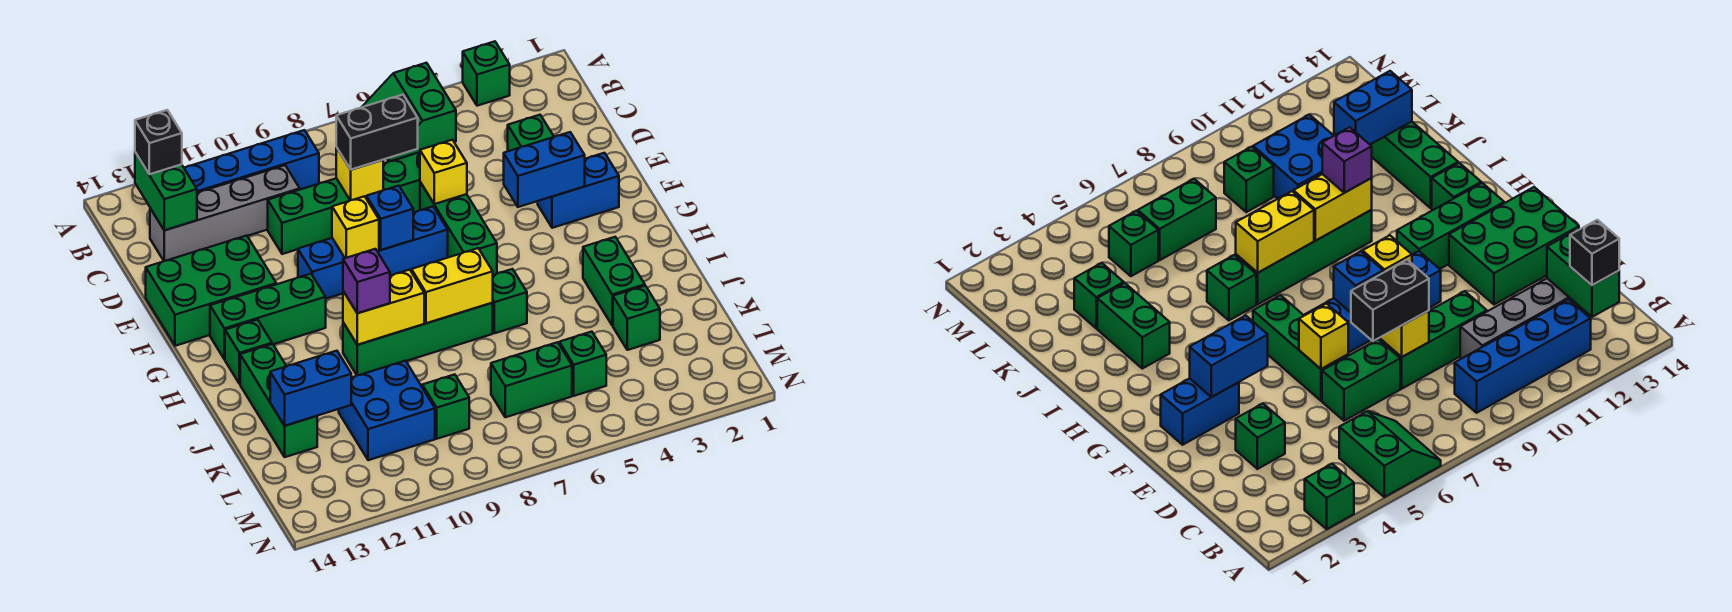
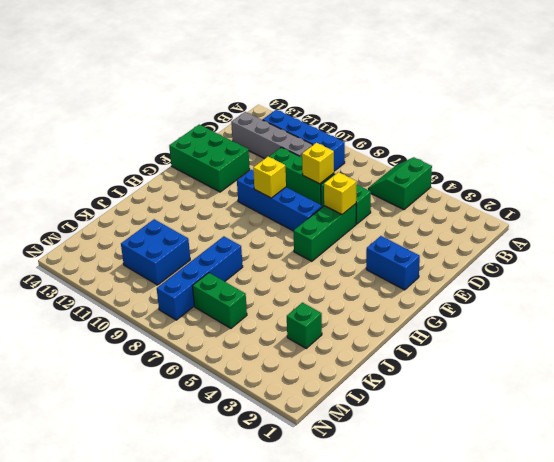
blue brick J8:M8 level 1 -> none
none -> green brick A3 level 1
none -> green brick D3 level 1
none -> green brick G11:G13 level 1
none -> green brick H13 level 1

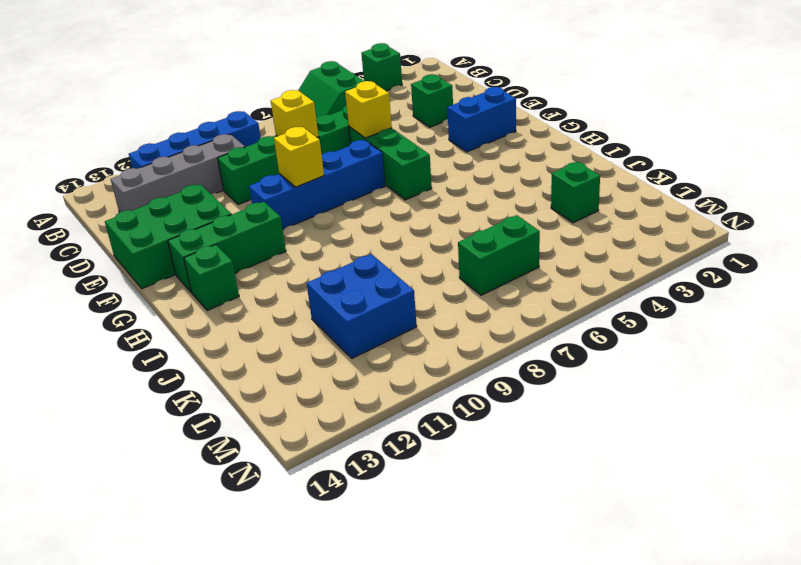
none -> green brick I3:J3 level 1
none -> green brick I6 level 1
none -> green brick I7:I10 level 1
none -> green brick I13:K13 level 1

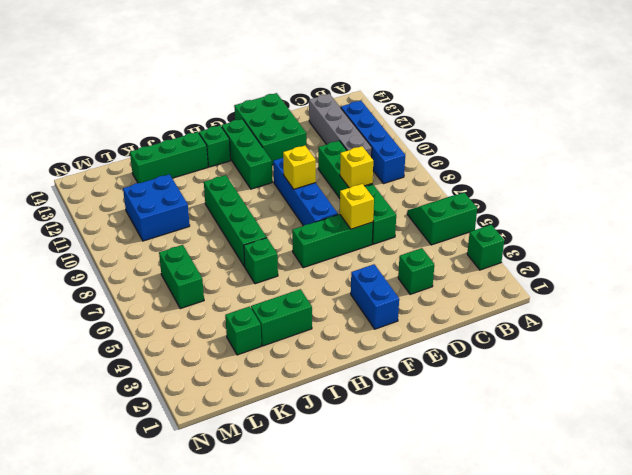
none -> green brick L5 level 1
none -> green brick L9 level 1
none -> green brick B13:C13 level 2
none -> blue brick F3:F4 level 2

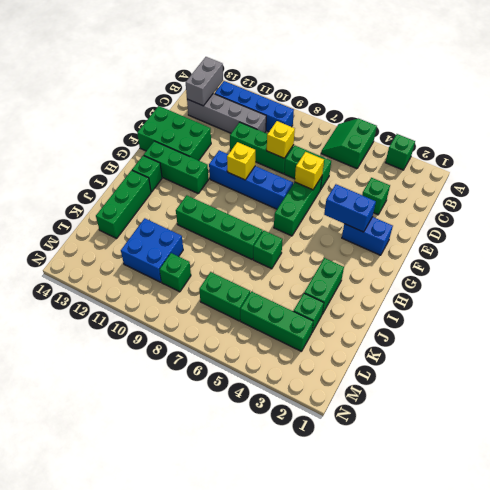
grey brick B13:C13 level 2 -> green brick B13:C13 level 2
green brick L3:L5 level 1 -> green brick L5 level 1
none -> blue brick F8 level 2
none -> yellow brick I7:I8 level 2
none -> yellow brick I9:I10 level 2
none -> blue brick K12:K13 level 2

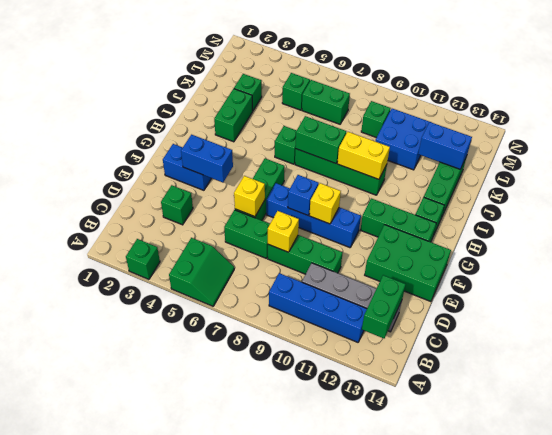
green brick I7:I8 level 2 -> yellow brick I7:I8 level 2
none -> black brick B13 level 3
none -> black brick D7:D8 level 3
none -> purple brick I10 level 3

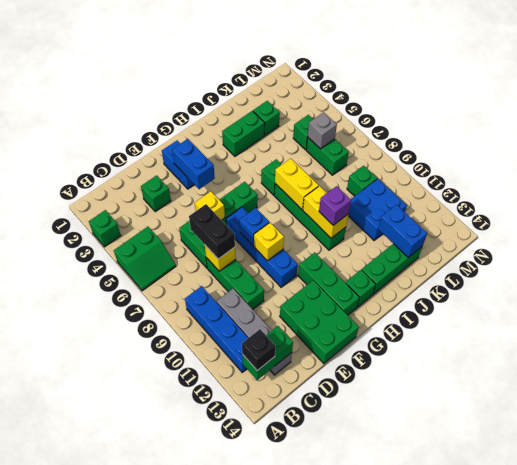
grey brick L6 level 2 -> none

